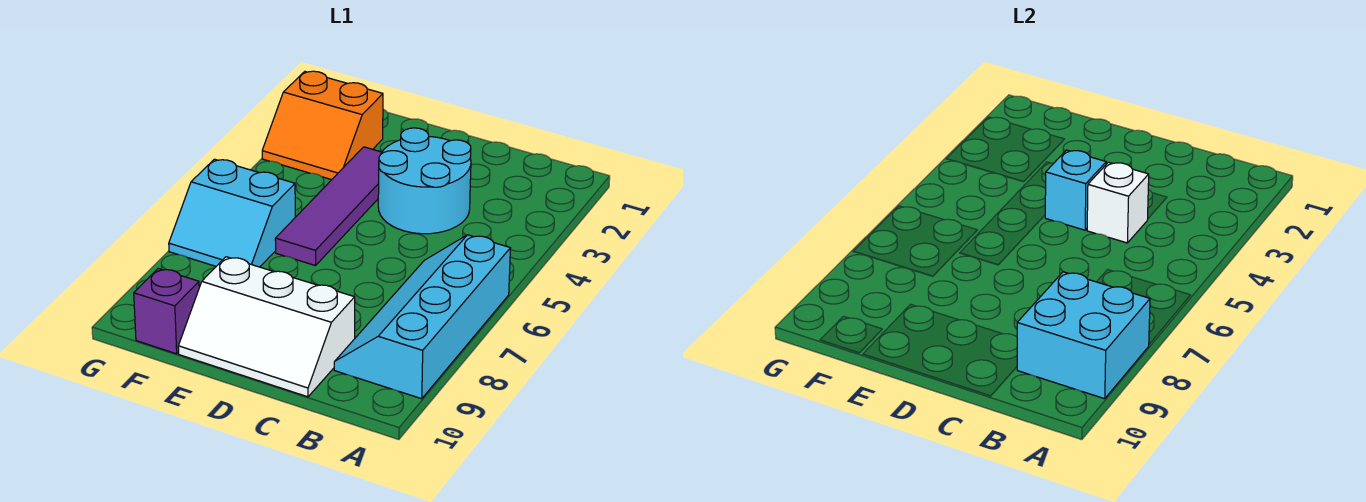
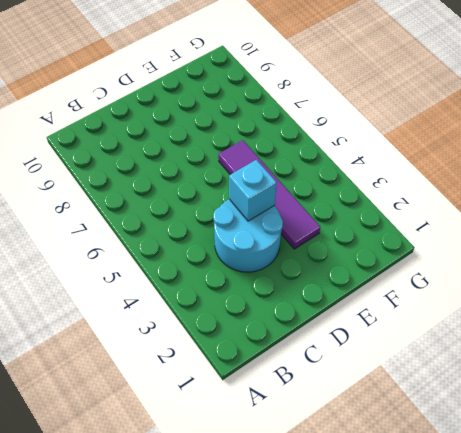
none -> cyan slope A6:B9 level 1 top A
none -> white slope C9:E10 level 1 top 9

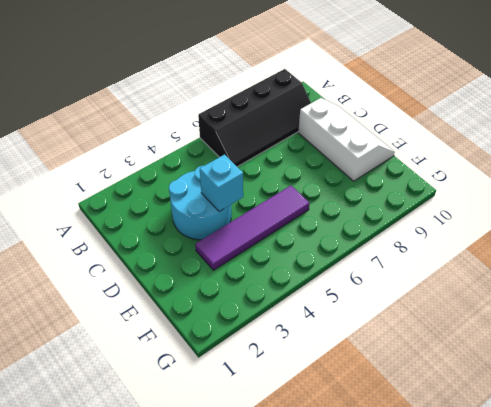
black slope A6:B9 level 1 top A -> cyan slope A6:B9 level 1 top A
none -> orange slope F2:G3 level 1 top 2
none -> cyan slope F6:G7 level 1 top 6

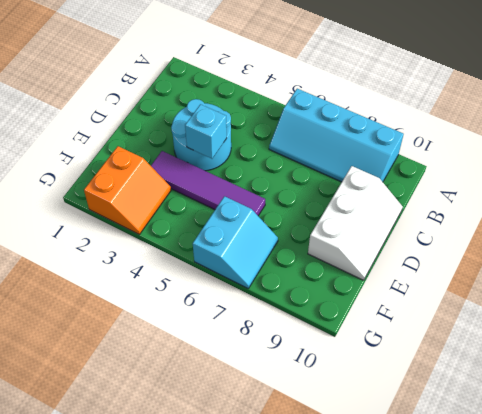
none -> purple brick F10 level 1
none -> cyan brick A8:B9 level 2

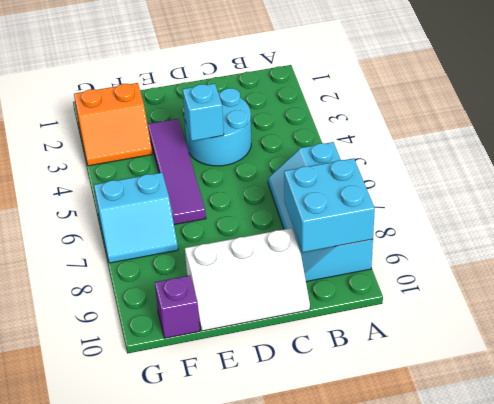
none -> white brick C4 level 2

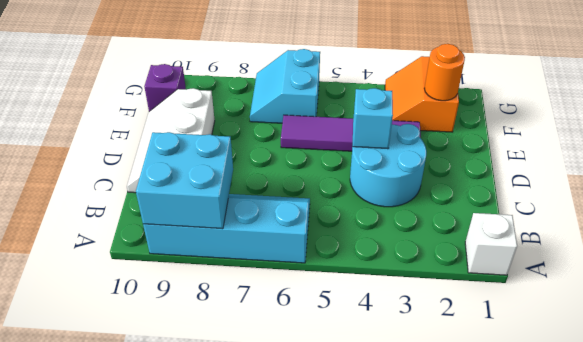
white brick A1 level 1 -> white brick C4 level 2
orange round brick F2 level 2 -> none

